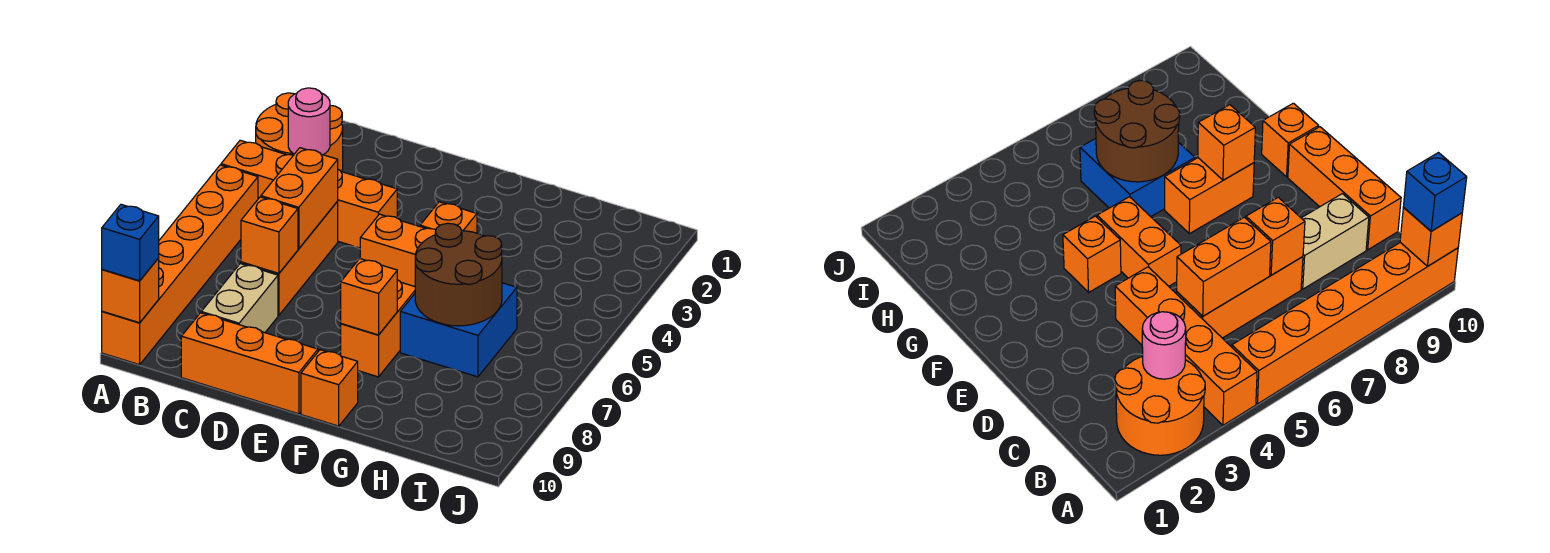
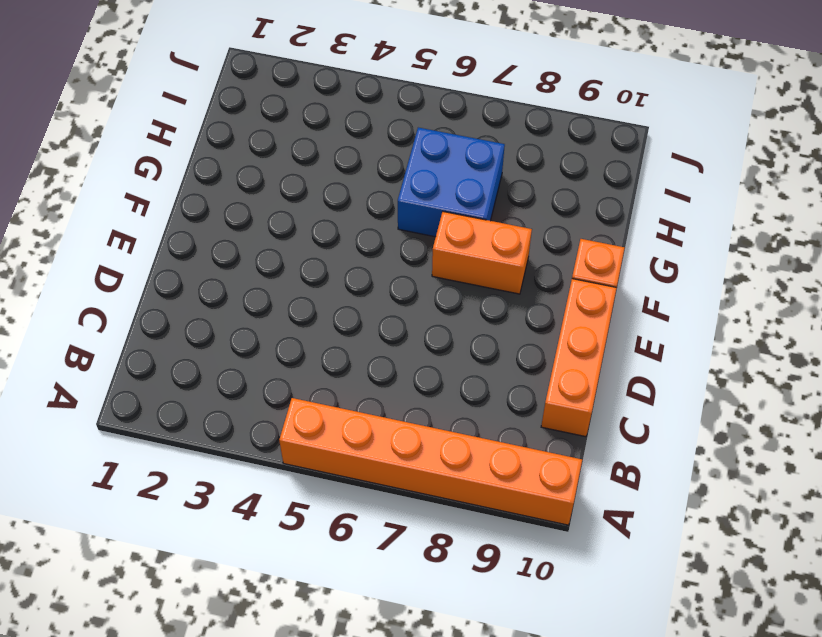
none -> orange round brick A2:B3 level 1
none -> orange brick A4:D4 level 1
none -> orange brick C5:C7 level 1

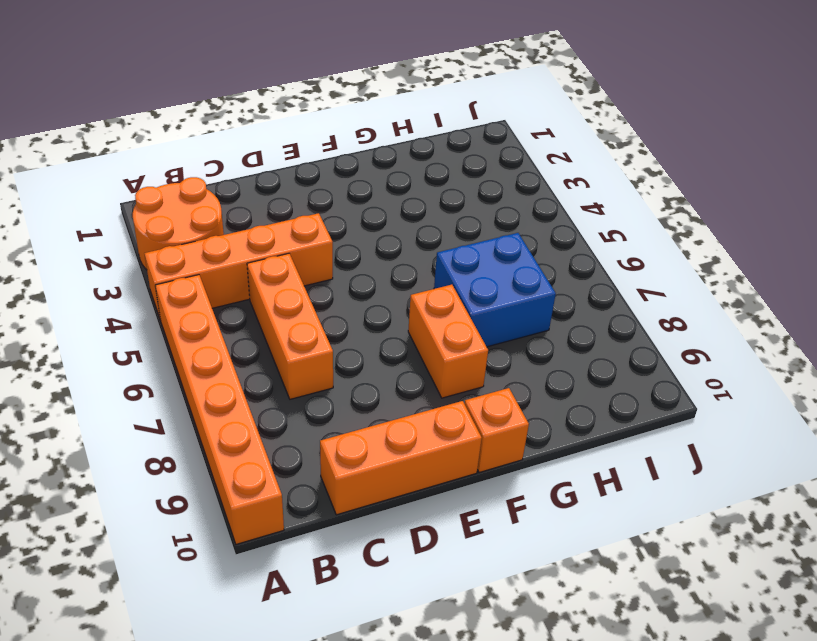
none -> tan brick C8:C9 level 1
none -> orange brick E5:F5 level 1
none -> orange brick F4 level 1

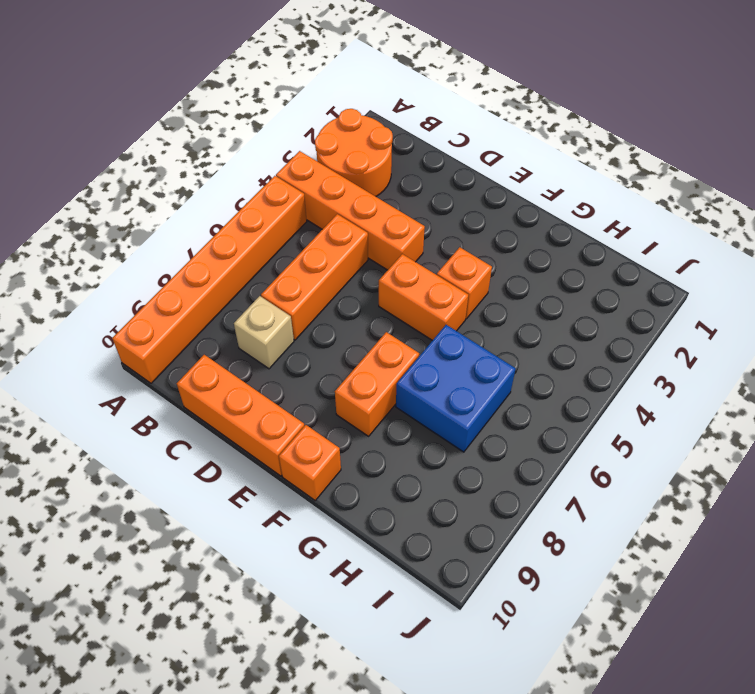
tan brick C8 level 1 -> tan brick C8:C9 level 1
none -> orange brick A10 level 2
none -> pink round brick B3 level 2
none -> orange brick C5:C6 level 2

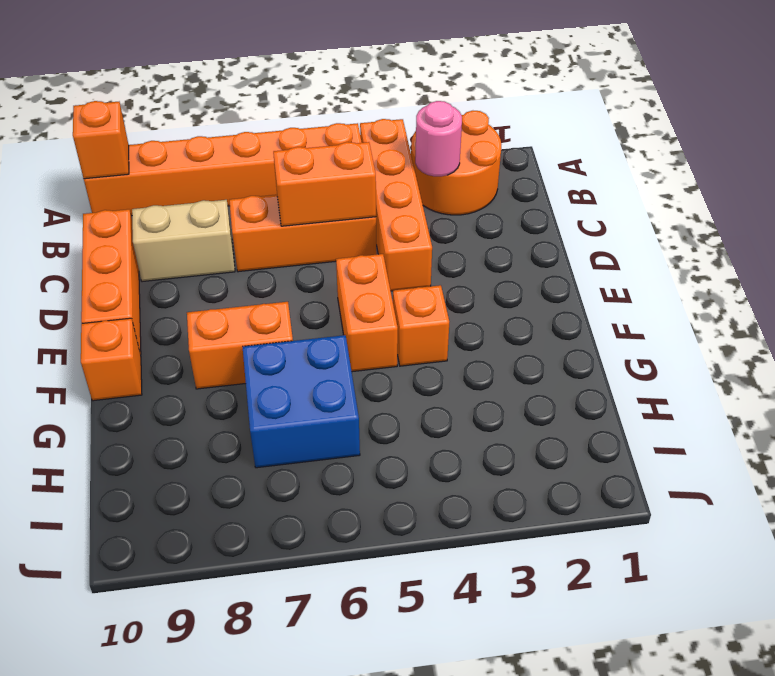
none -> orange brick C7 level 2
none -> orange brick F8 level 2
none -> brown round brick G6:H7 level 2

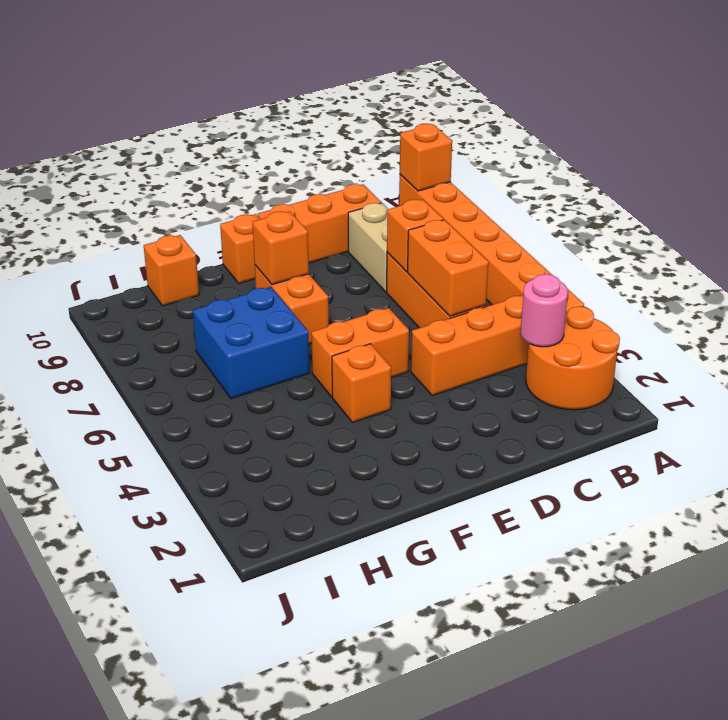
orange brick H10 level 1 -> none
none -> brown round brick G6:H7 level 2
none -> blue brick A10 level 3

